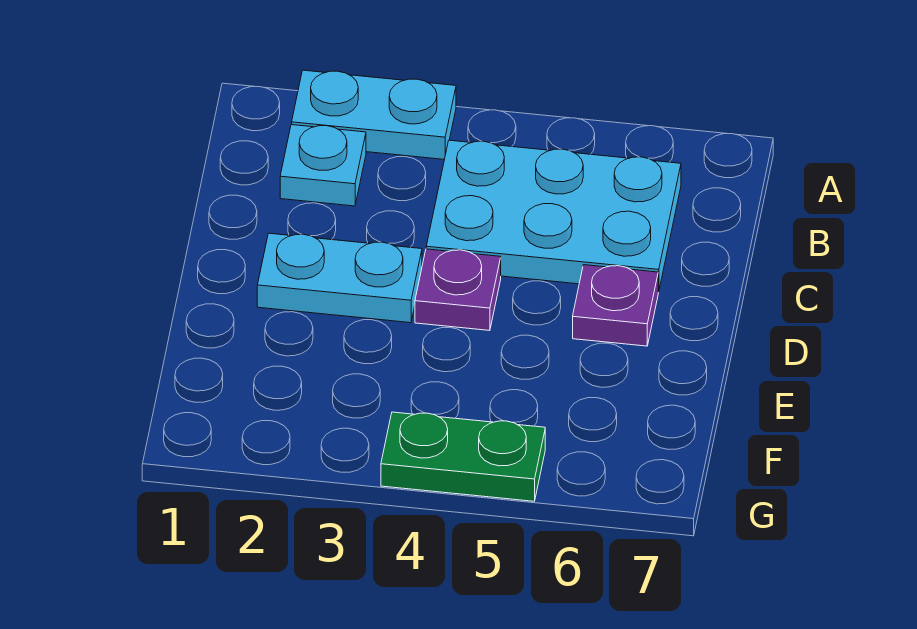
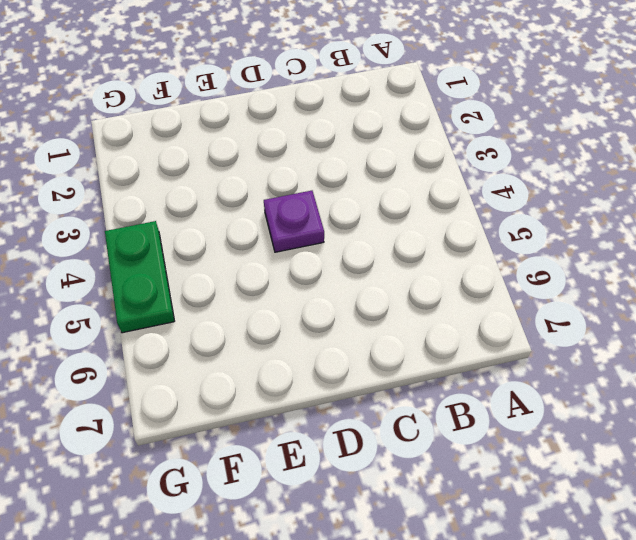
none -> cyan plate A2:A3 level 1
none -> cyan plate B2 level 1

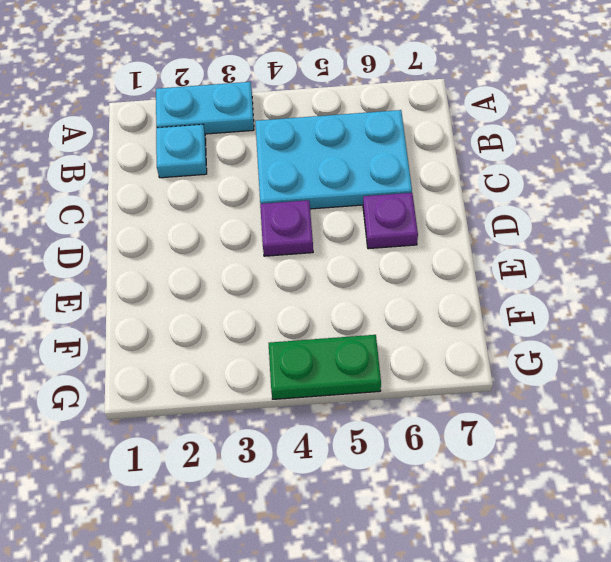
none -> cyan plate D2:D3 level 1

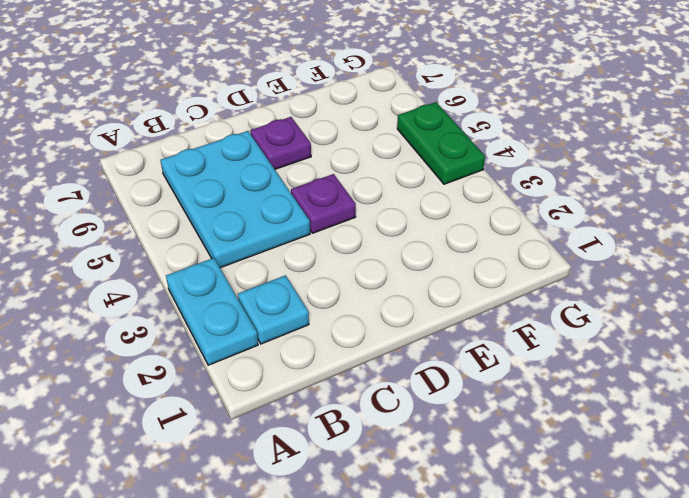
none -> cyan plate D2:D3 level 1

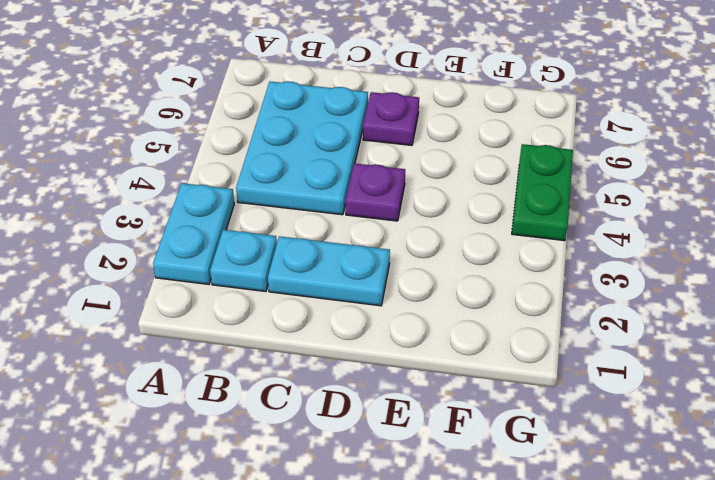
cyan plate C2:D2 level 1 -> cyan plate D2:D3 level 1

